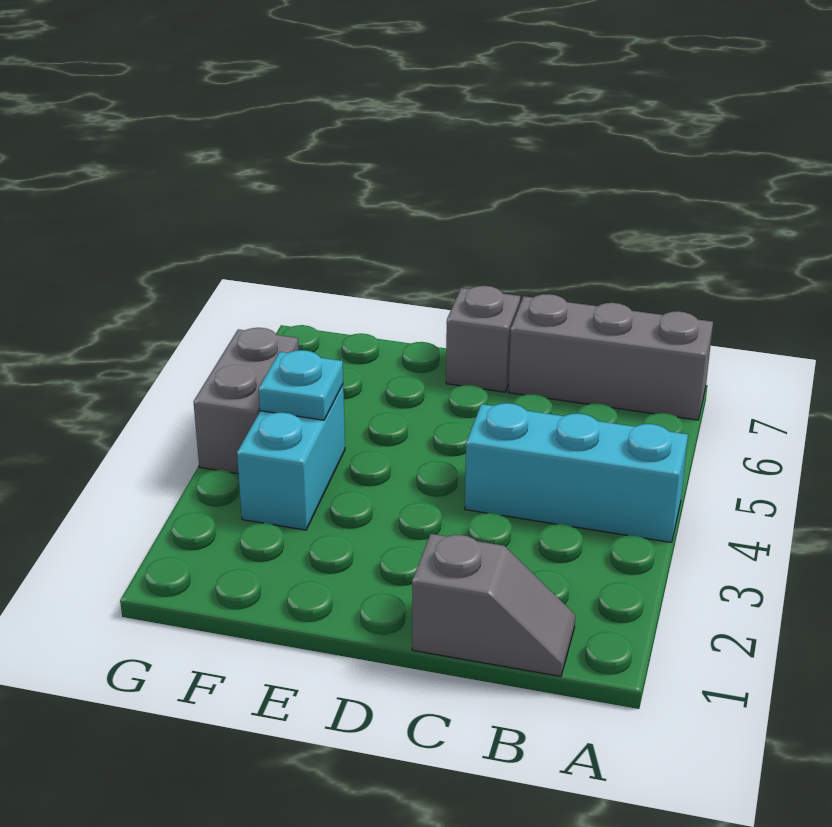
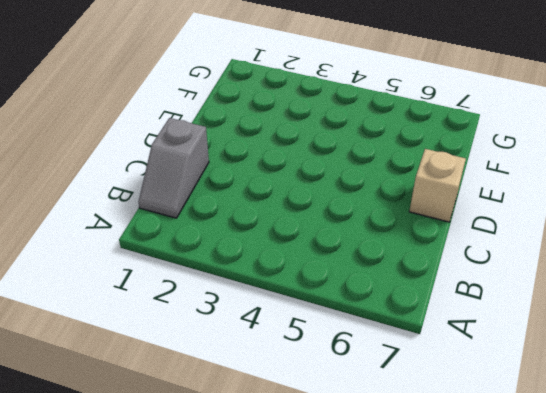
tan brick D7 level 1 -> grey brick D7 level 1
none -> cyan brick A4:C4 level 1
none -> grey brick A7:C7 level 1

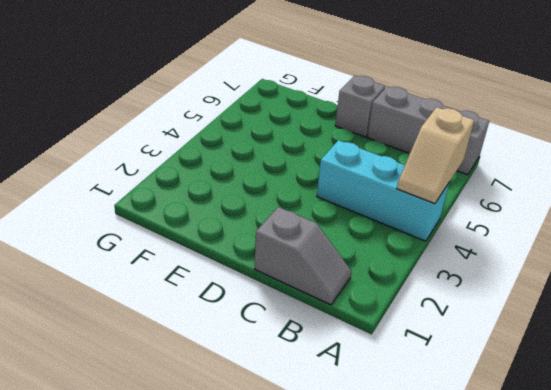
tan slope A4:A5 level 2 top 5 -> none
none -> cyan brick F3:F4 level 1
none -> grey brick G4:G5 level 1

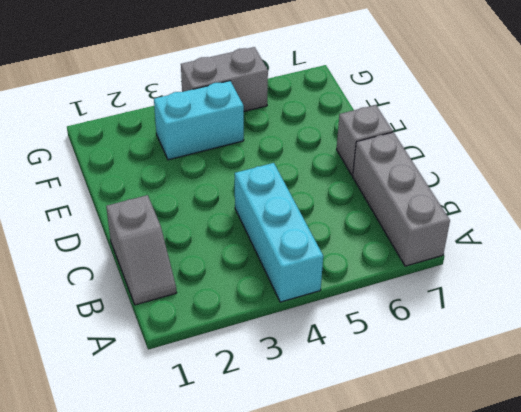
none -> cyan plate F4 level 2

